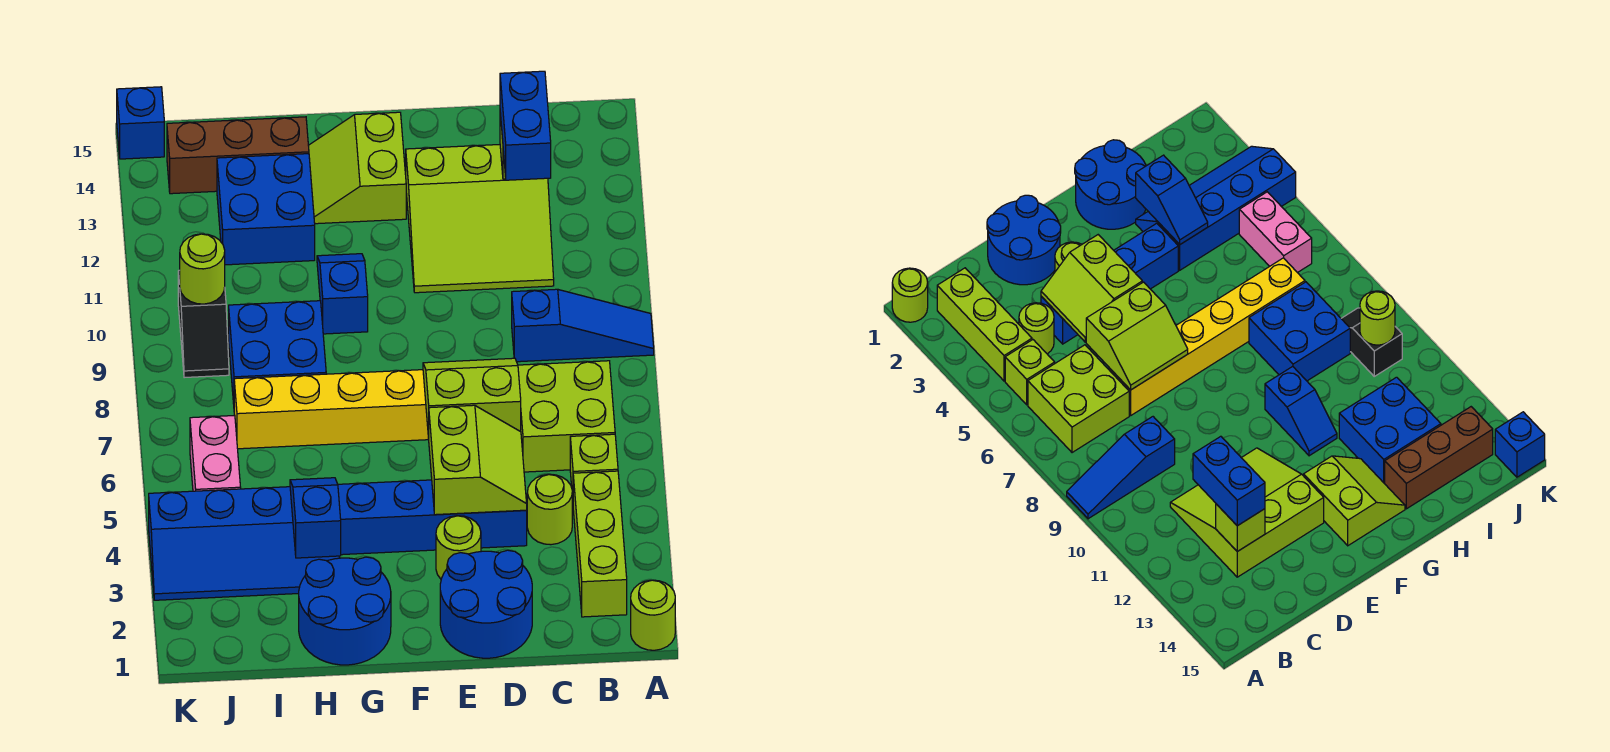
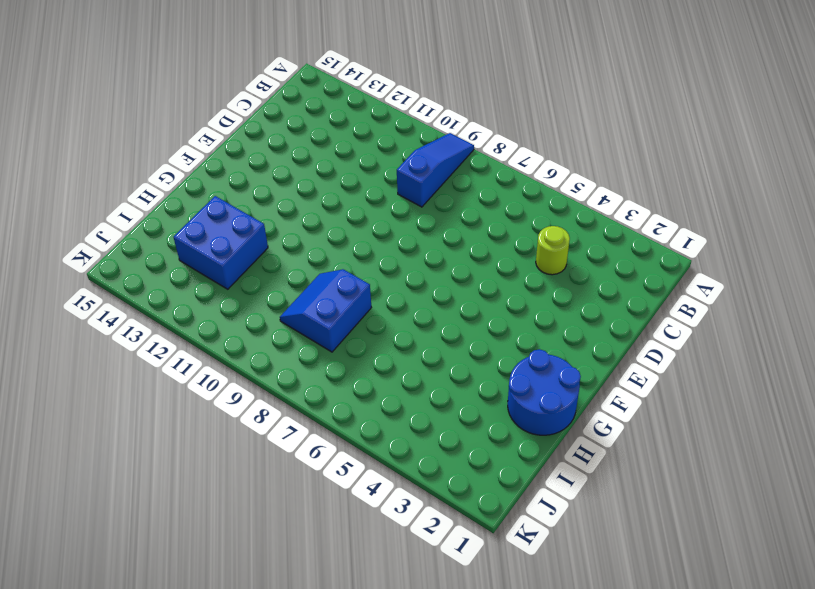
blue slope H8:I9 level 1 top 8 -> blue brick H8:I9 level 1
none -> lime round brick A1 level 1
none -> lime brick B2:B4 level 1
none -> lime brick B5 level 1

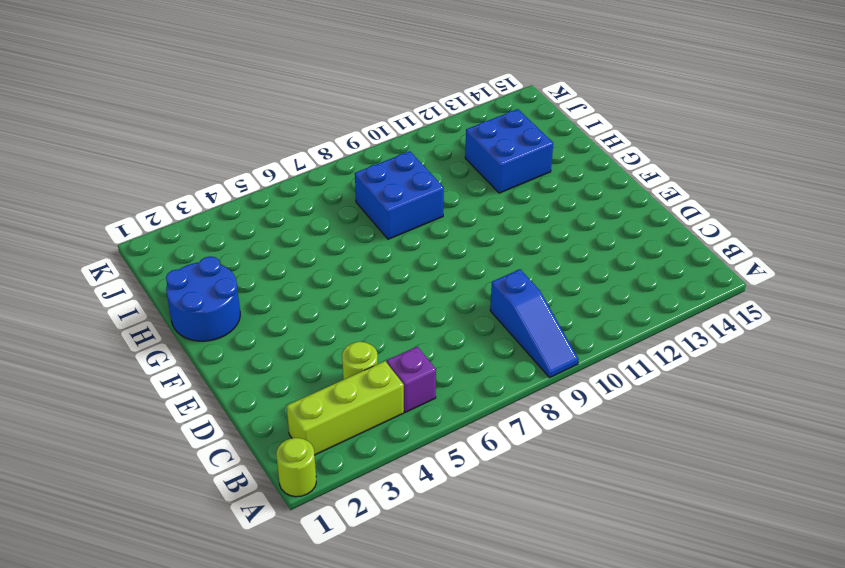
purple brick B5 level 1 -> lime brick B5 level 1
none -> lime brick B6:C7 level 1
none -> lime slope C11:E13 level 1 top 13
none -> blue round brick D1:E2 level 1

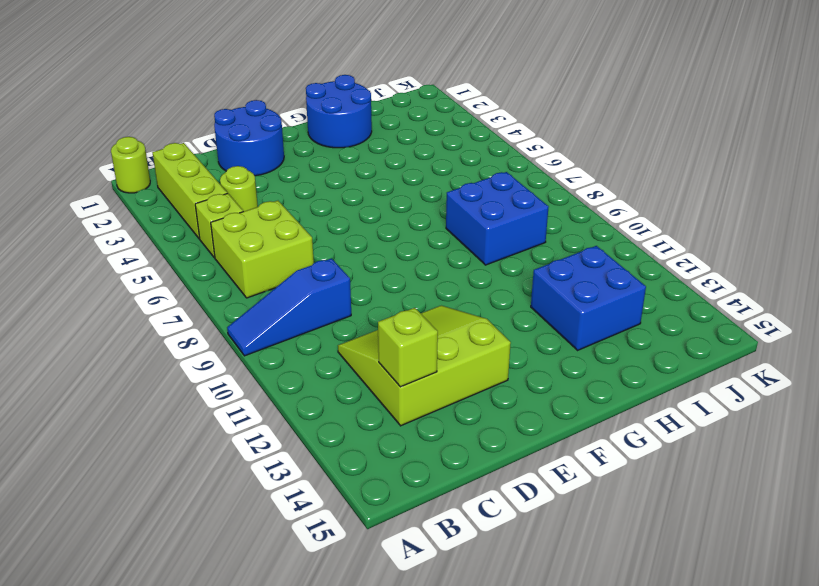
none -> blue brick D4:G4 level 1
none -> yellow brick D7:I7 level 1
none -> lime round brick E3 level 1

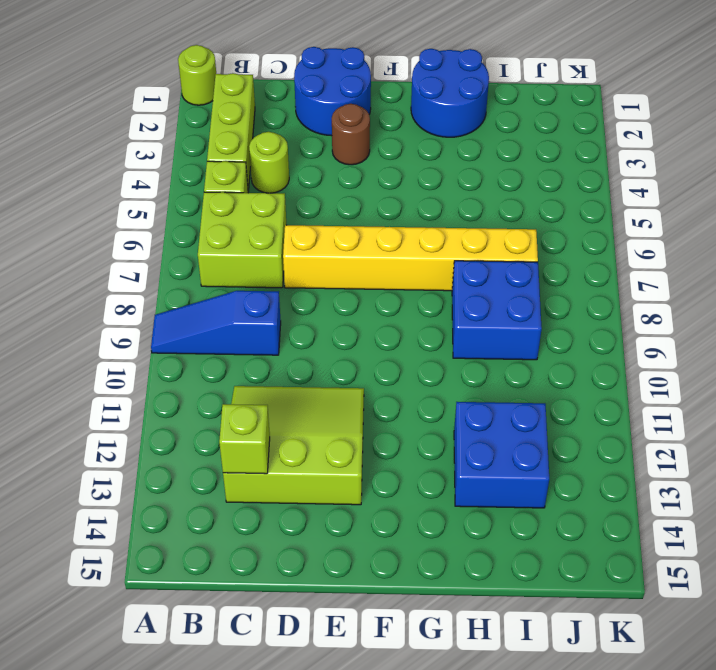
brown round brick E3 level 1 -> lime round brick E3 level 1
none -> blue brick D4:G4 level 1
none -> lime slope F13:G14 level 1 top F
none -> blue slope G10:G11 level 1 top 10

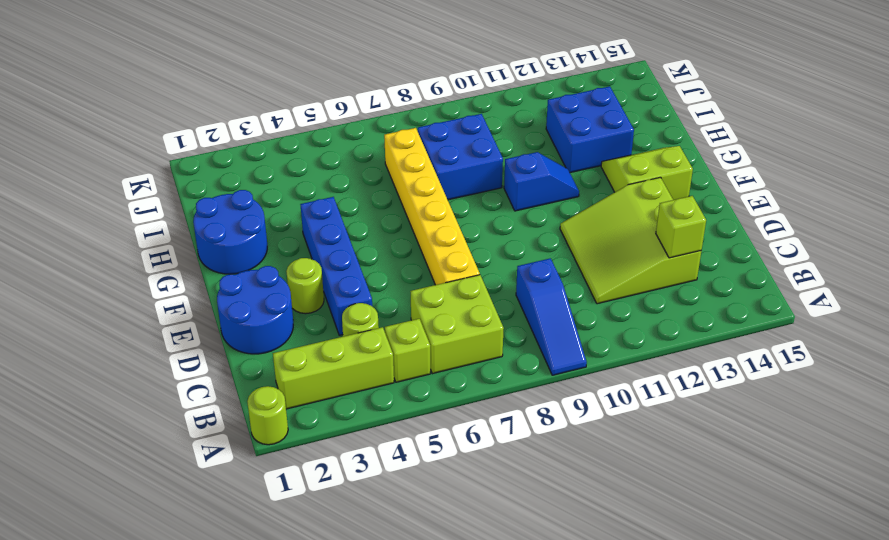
none -> blue slope H3:K4 level 1 top 4
none -> brown brick H14:J14 level 1
none -> pink brick J5:J6 level 1

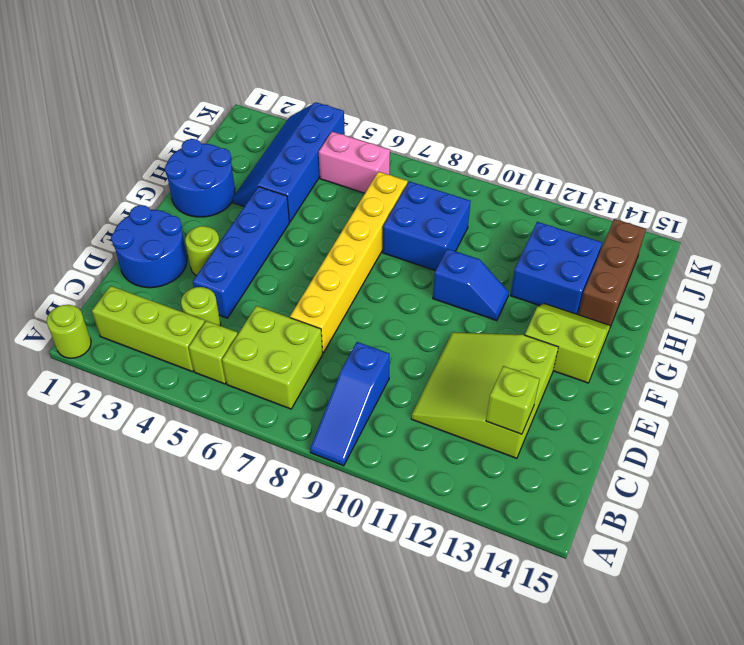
none -> black slope J9:J10 level 1 top 10
none -> blue brick K15 level 1
none -> lime slope D4:E5 level 2 top E

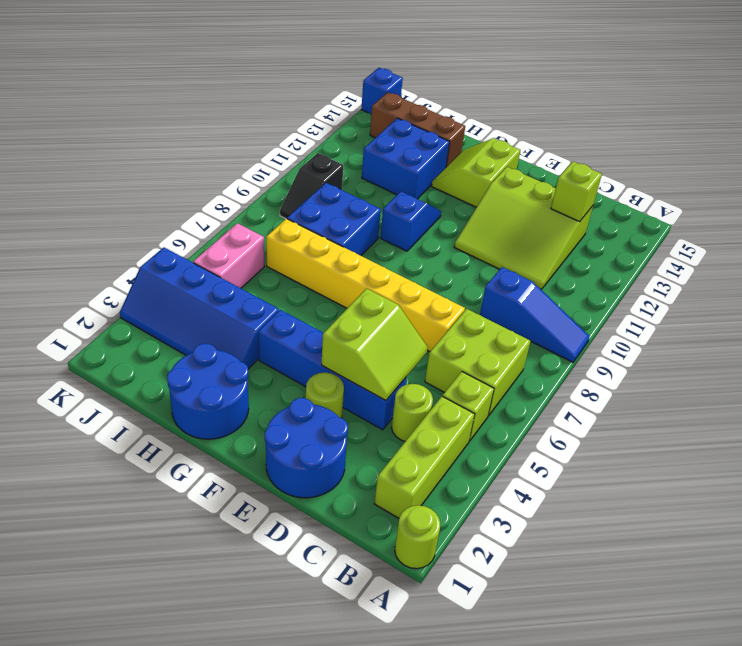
none -> lime slope D6:E7 level 2 top 6
none -> blue slope H3:H4 level 2 top 3
none -> lime round brick J10 level 2

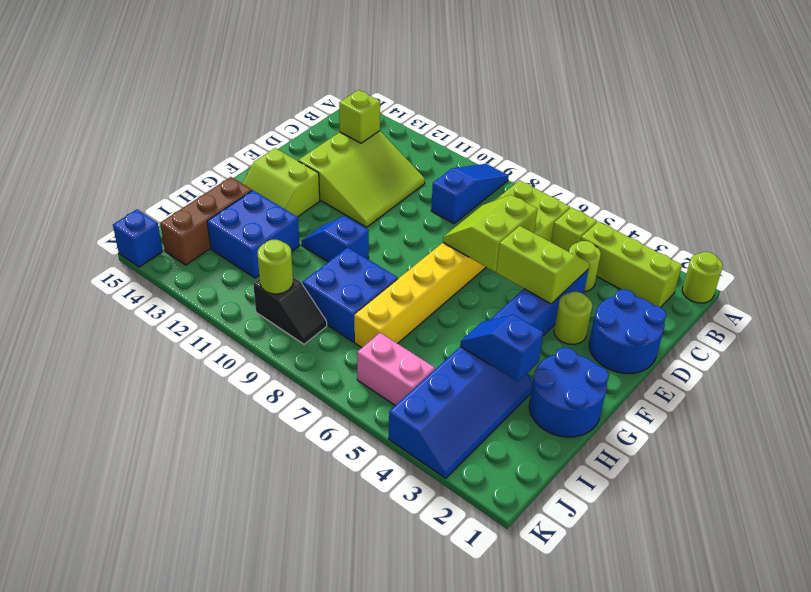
none -> blue brick C12:C13 level 3

